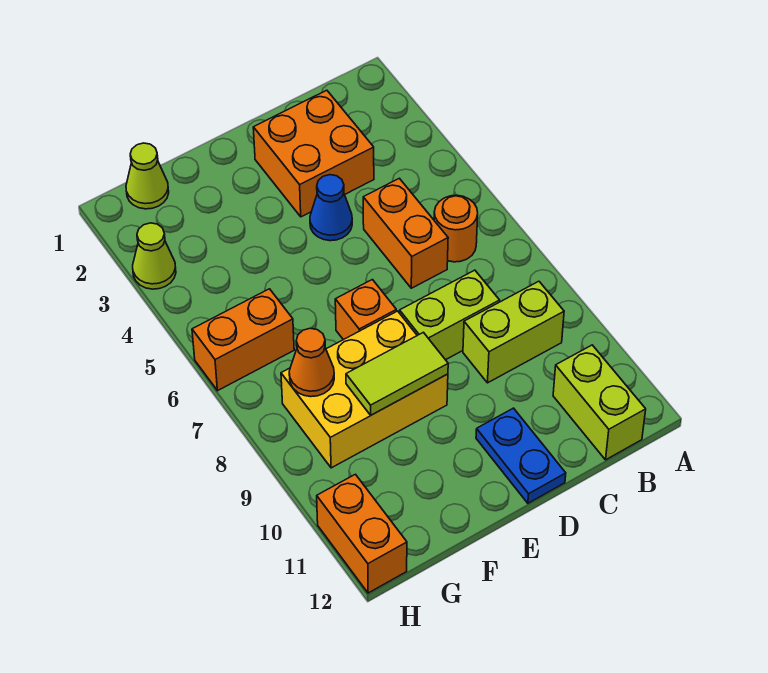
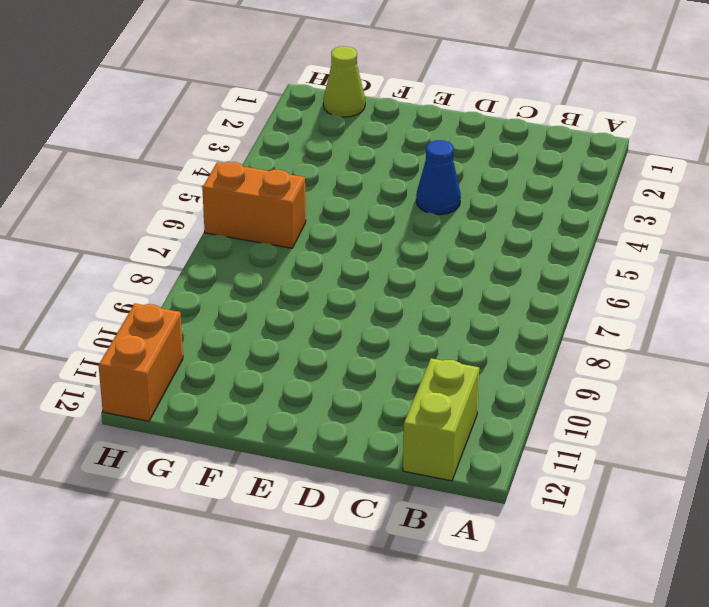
none -> orange round brick B6 level 1
none -> lime brick B9:C9 level 1
none -> orange brick C2:D3 level 1

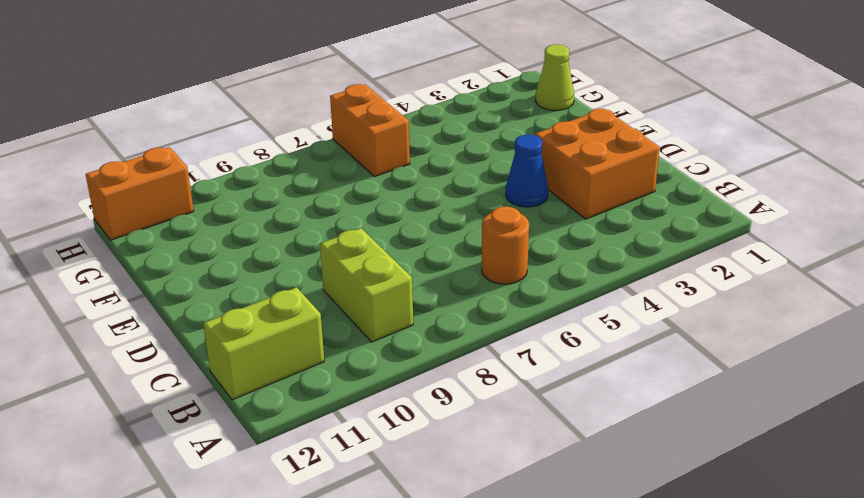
none -> orange brick C5:C6 level 1
none -> lime brick C8:D8 level 1
none -> blue plate D11:D12 level 1

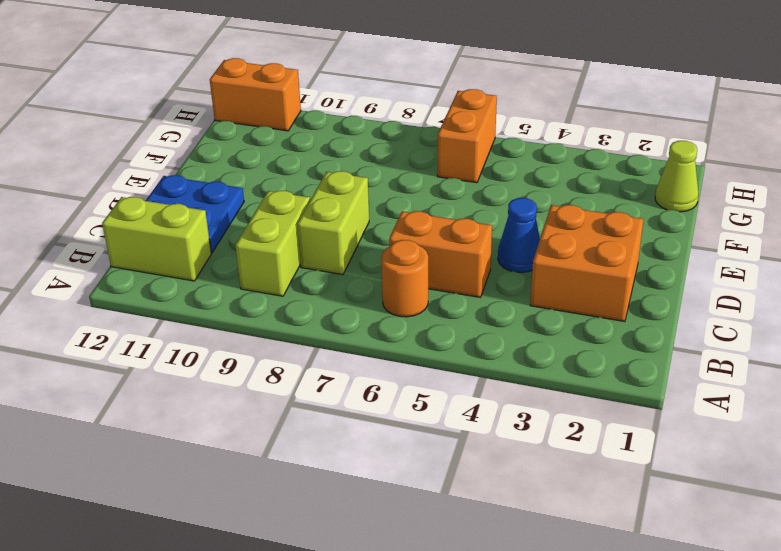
blue plate C11:D12 level 1 -> blue plate D11:D12 level 1
none -> orange brick E7 level 1
none -> yellow brick E8:G9 level 1
none -> lime cone H3 level 1

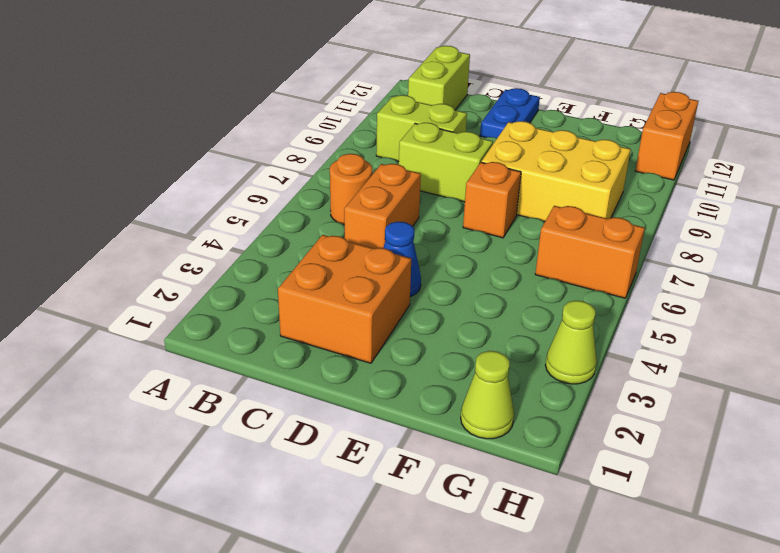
none -> lime tile E9:F9 level 2
none -> orange cone G8 level 2

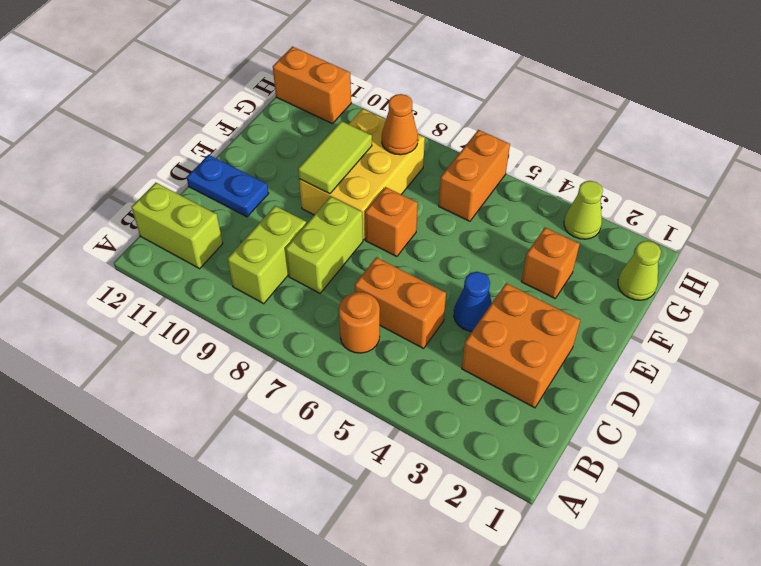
orange brick F3 level 1 -> none

